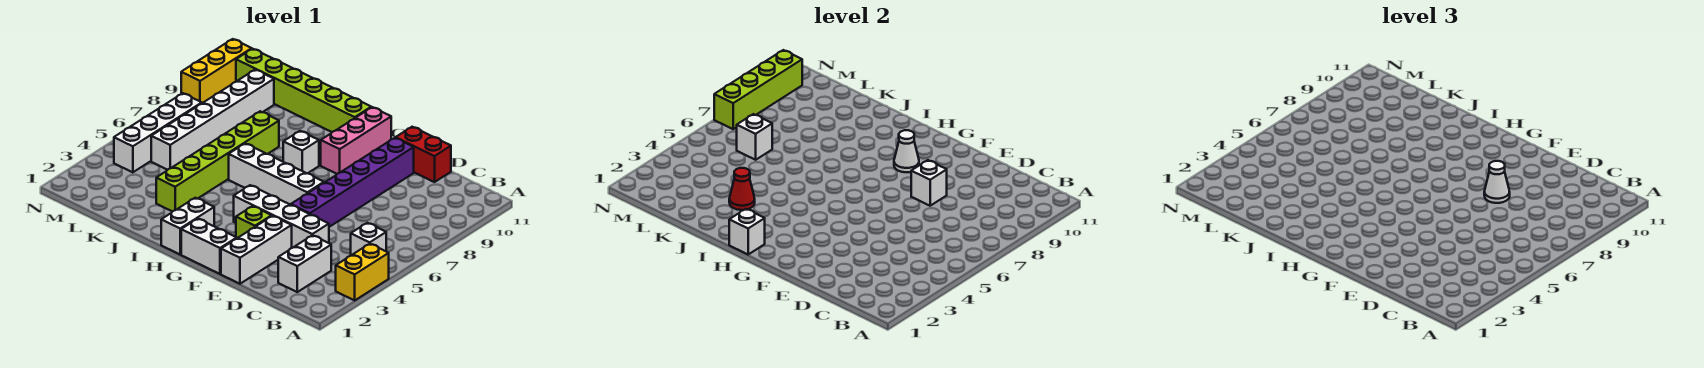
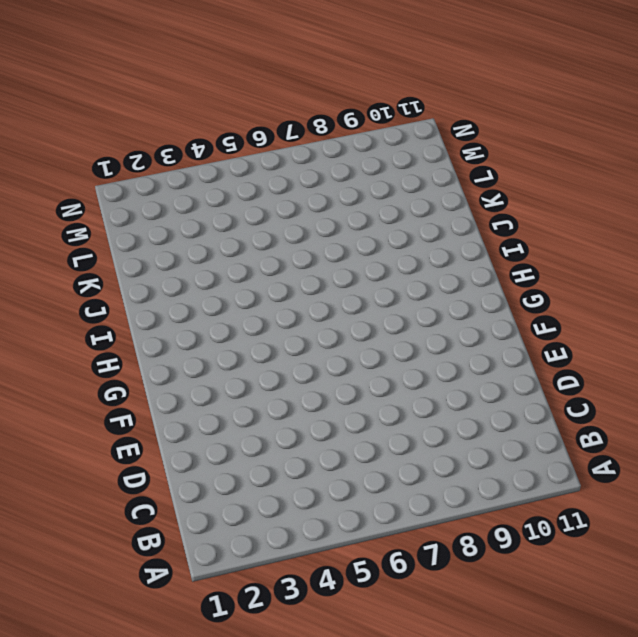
none -> yellow brick A3:A4 level 1
none -> white brick B5 level 1
none -> white brick C2:C3 level 1

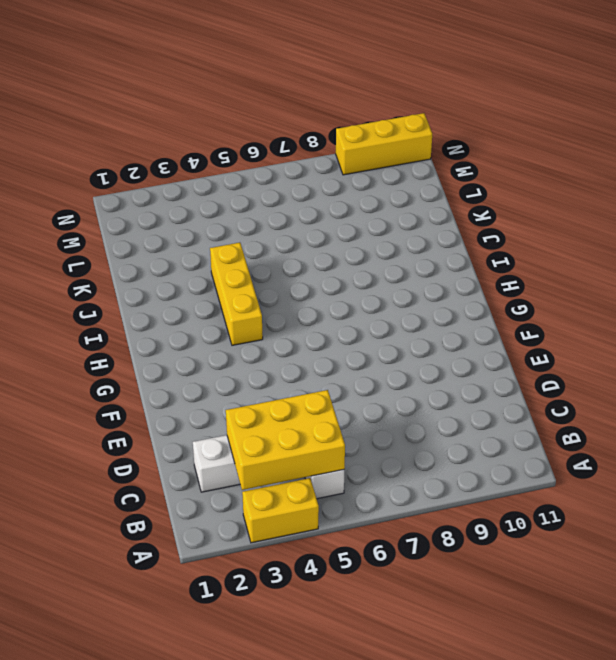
yellow brick B3:C5 level 2 -> none
yellow brick H4:J4 level 1 -> lime brick J3:J8 level 1
none -> white brick D4:G4 level 1
none -> red brick D11:E11 level 1
none -> white brick E1:E3 level 1

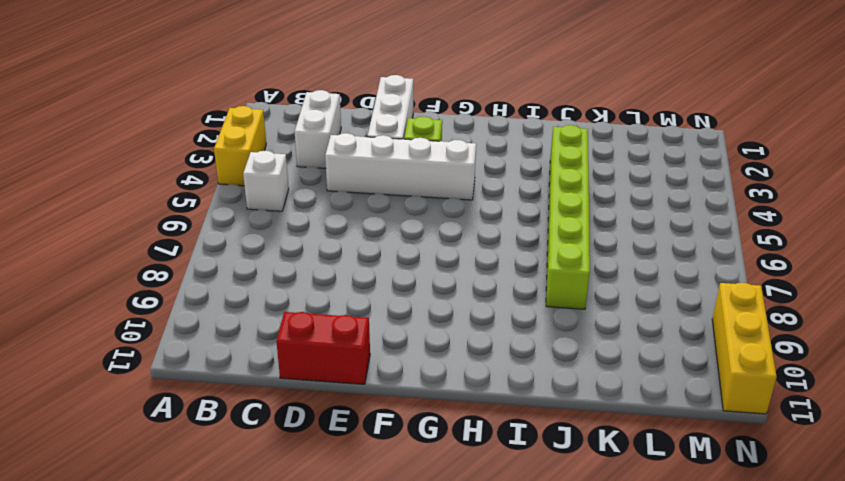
none -> purple brick E5:E10 level 1
none -> white brick F1:G1 level 1
none -> white brick F6:I6 level 1

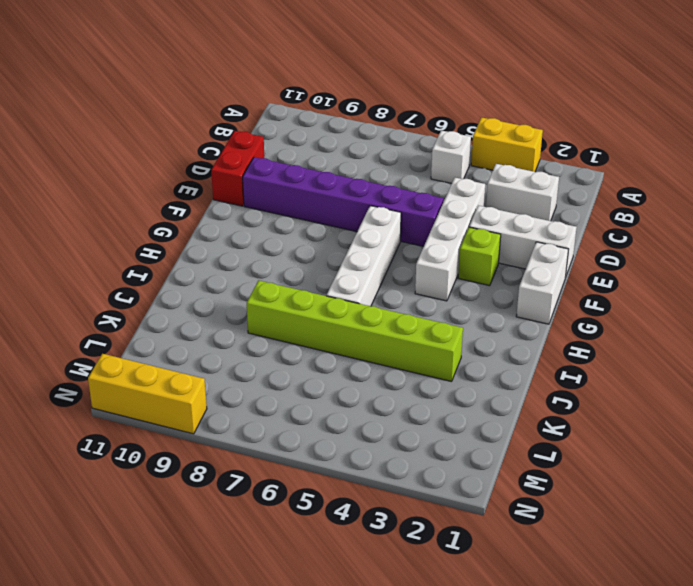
none -> pink brick G9:G11 level 1
none -> white brick H1:H2 level 1
none -> white brick H8 level 1

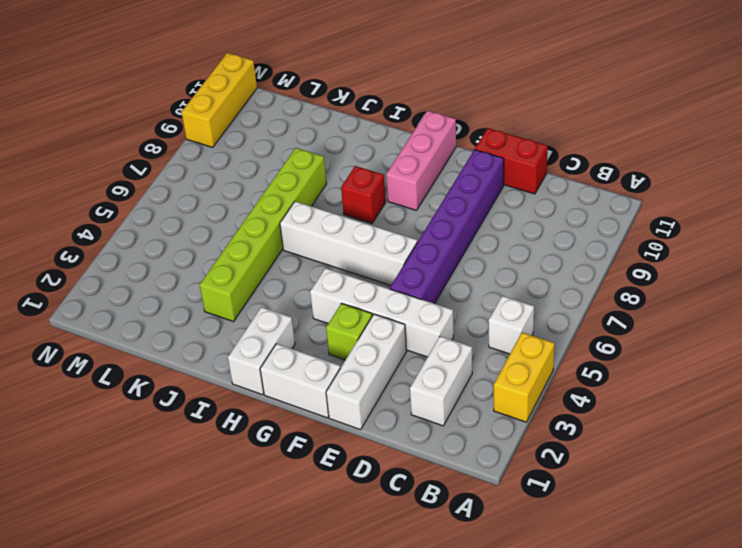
red brick H8 level 1 -> white brick H8 level 1
none -> lime brick H11:M11 level 1
none -> white brick L5:L10 level 1
none -> white brick M4:M7 level 1

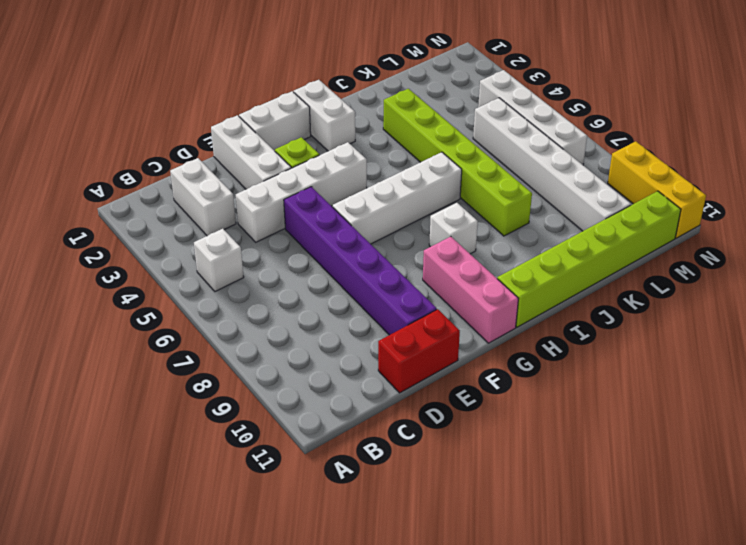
none -> yellow brick A3:A4 level 1
none -> white brick E8 level 2
none -> white cone G9 level 2

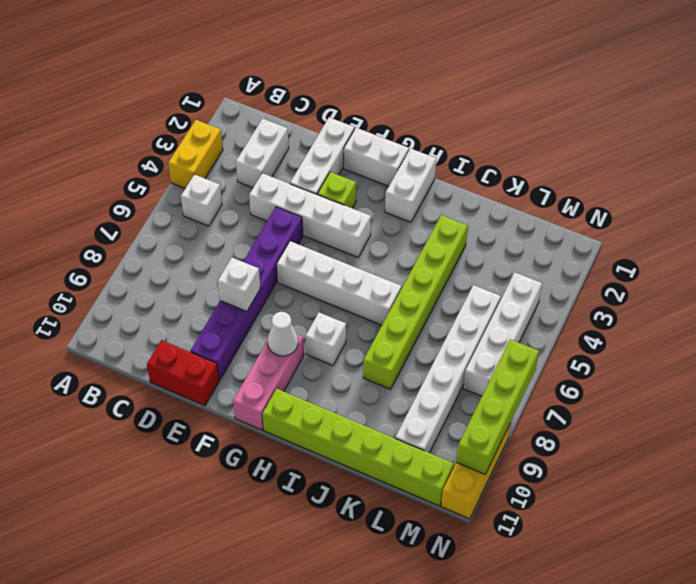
none -> white brick H1 level 2
none -> red cone J3 level 2
none -> white brick L6 level 2

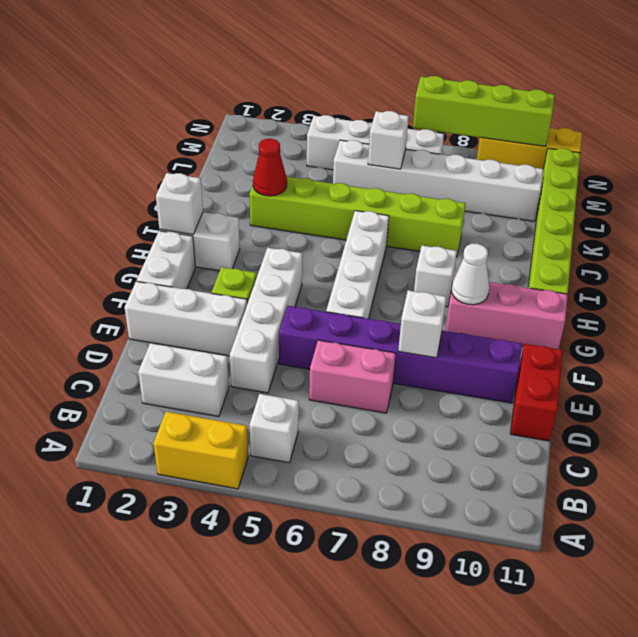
pink brick D6:D7 level 1 -> none
none -> white cone E8 level 3

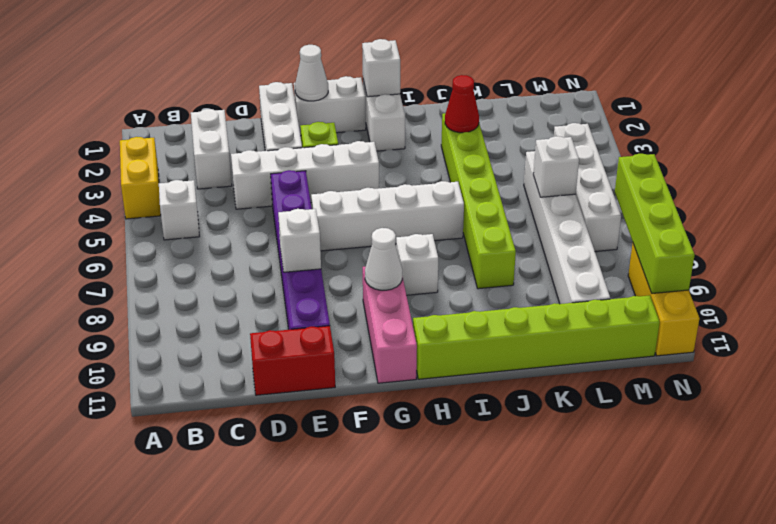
white cone F1 level 2 -> white cone E8 level 3

